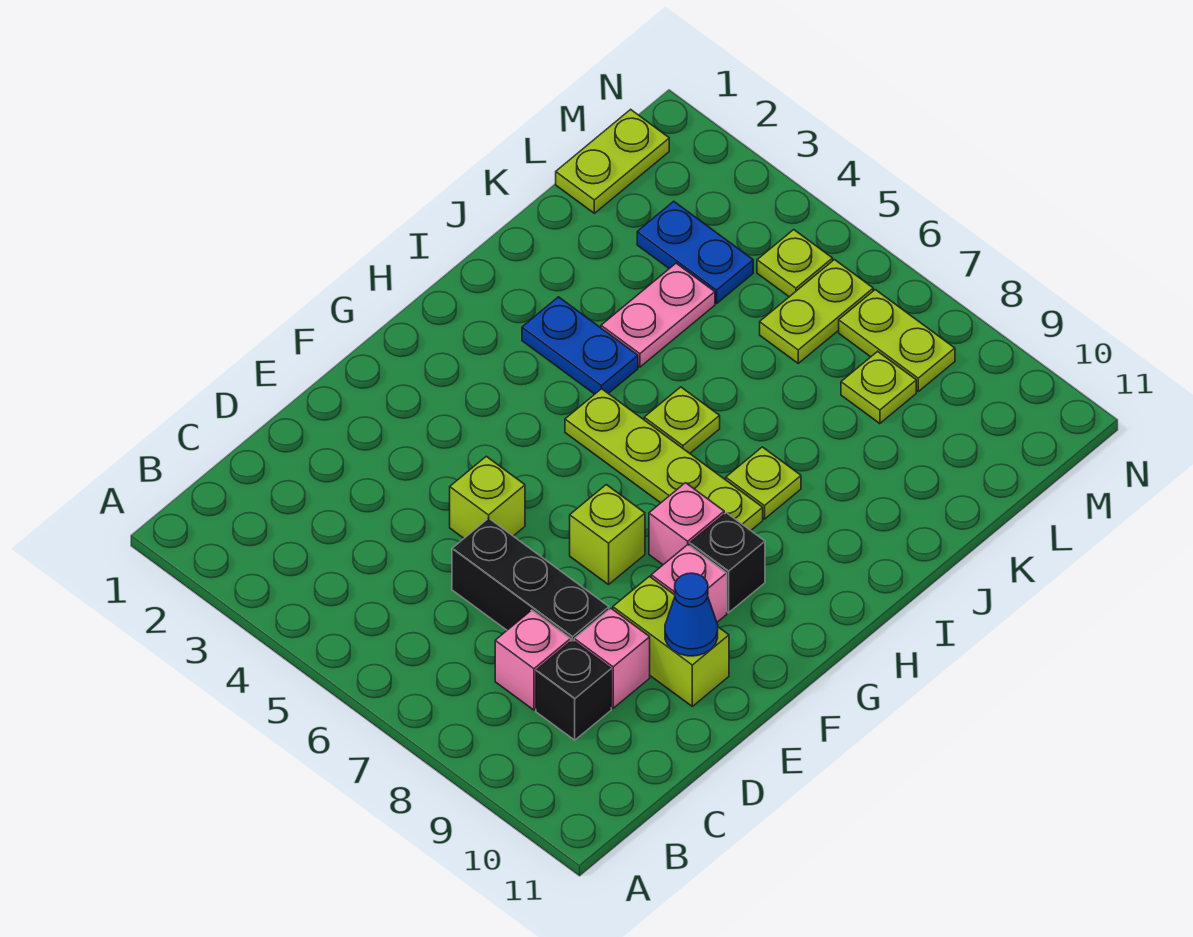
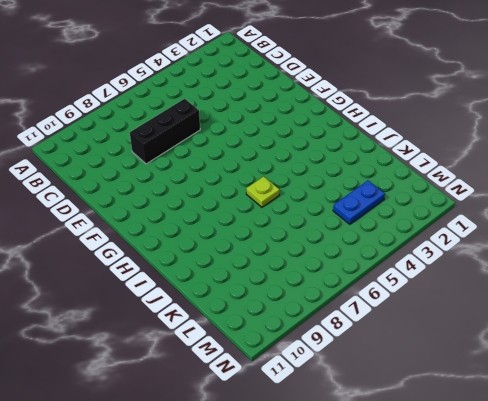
none -> pink brick C8 level 1
none -> black brick C9 level 1
none -> pink brick D9 level 1

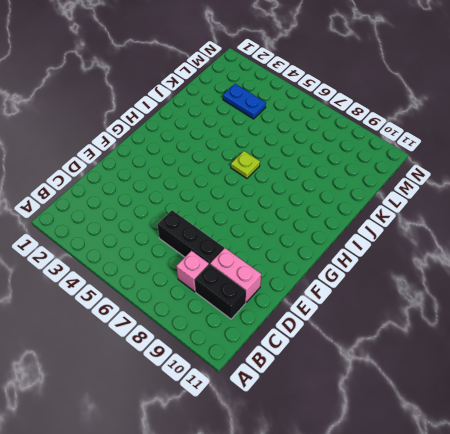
black brick C9:C10 level 1 -> black brick C9 level 1
pink brick D9:D10 level 1 -> pink brick D9 level 1
none -> lime brick E5 level 1
none -> lime brick E9:E10 level 1
none -> lime brick F7 level 1

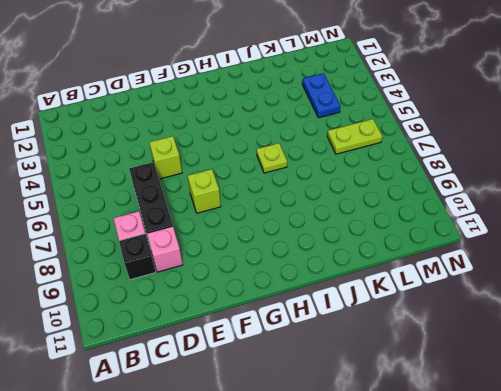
none -> lime brick E9:E10 level 1
none -> pink brick F9 level 1
none -> pink brick G8 level 1

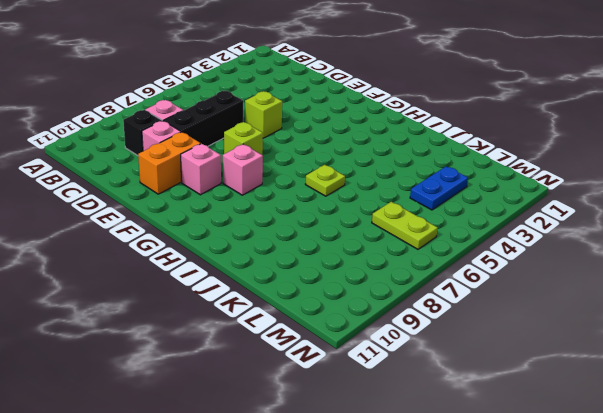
orange brick E9:E10 level 1 -> lime brick E9:E10 level 1
none -> black brick G9 level 1
none -> lime plate H5:H8 level 1
none -> blue plate I3:I4 level 1

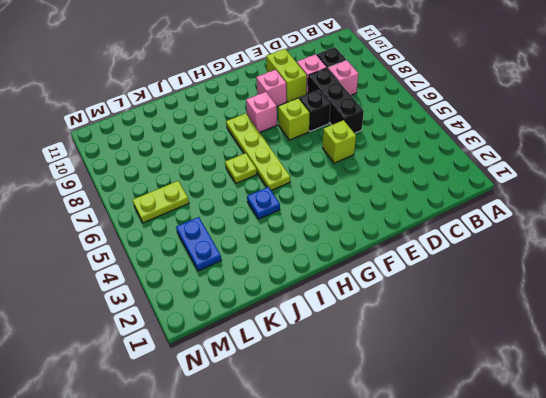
black brick E7 level 1 -> black brick G9 level 1
blue plate I4 level 1 -> blue plate I3:I4 level 1
none -> lime plate I8 level 1
none -> pink plate J4:K4 level 1
none -> lime plate L1:M1 level 1

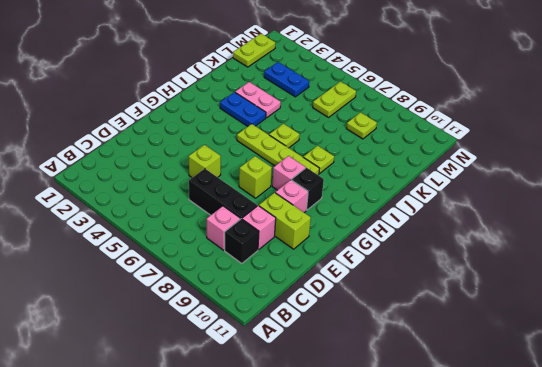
pink plate J3:J4 level 1 -> pink plate J4:K4 level 1
none -> lime plate M5 level 1
none -> lime plate M7:M8 level 1
none -> blue cone E10 level 2

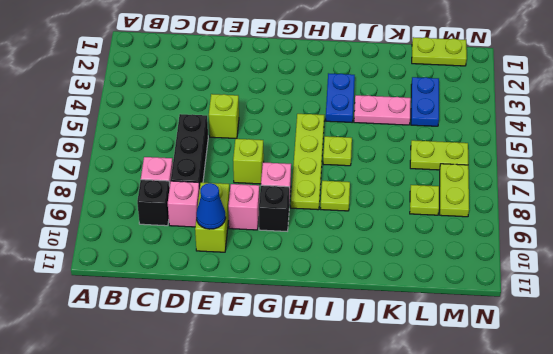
none -> lime plate M5 level 1

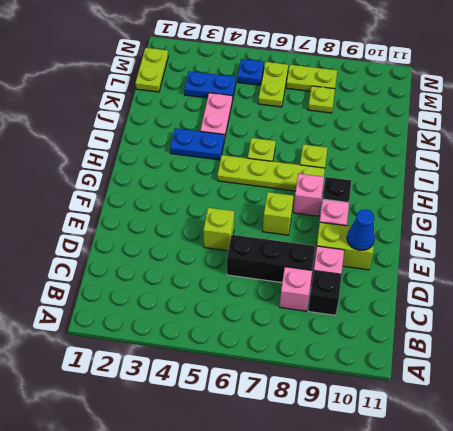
blue plate M5 level 1 -> lime plate M5 level 1

